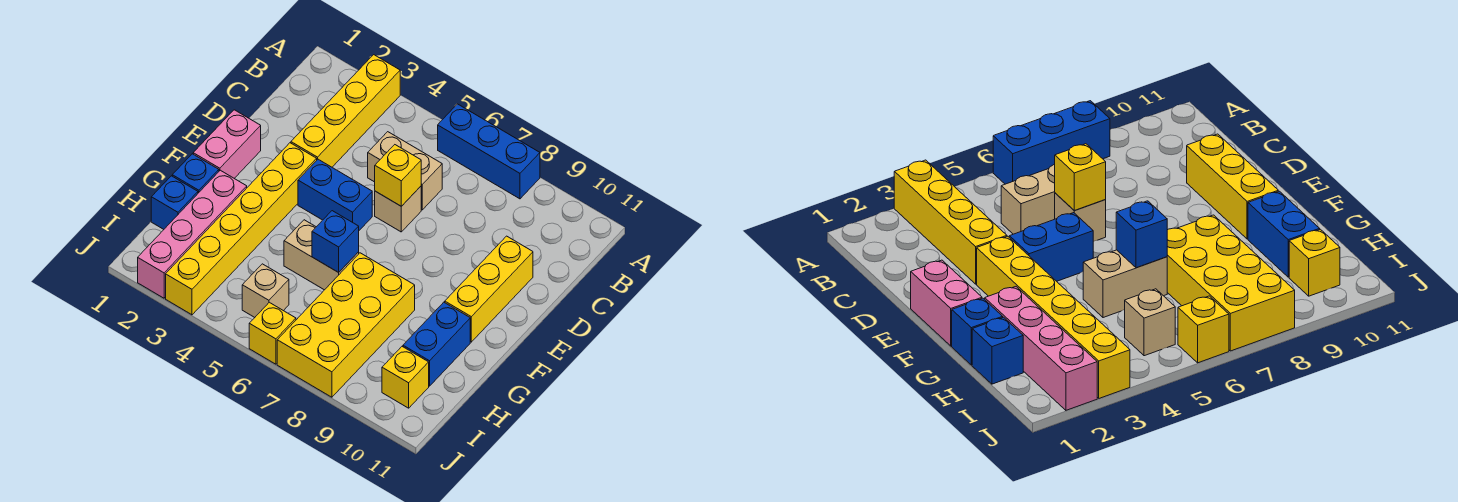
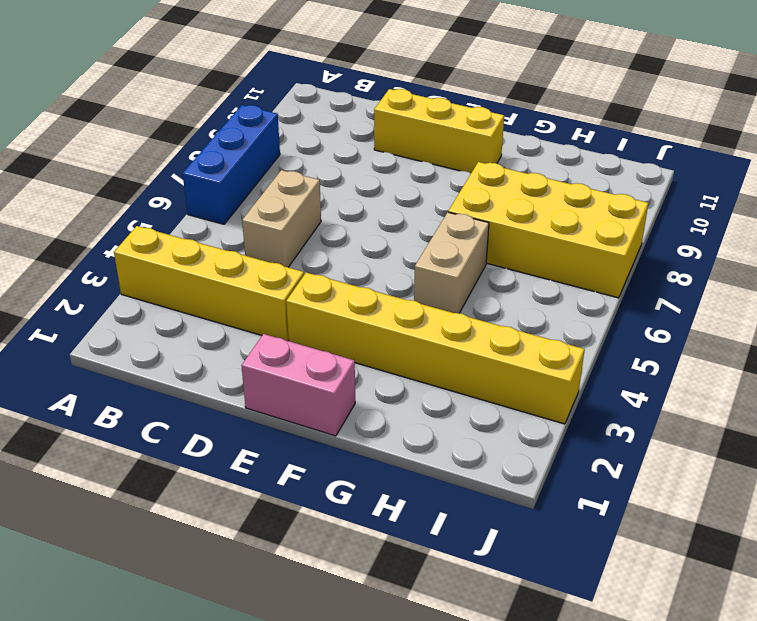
none -> tan brick D6 level 1
none -> blue brick E4:E5 level 1
none -> blue brick G1 level 1

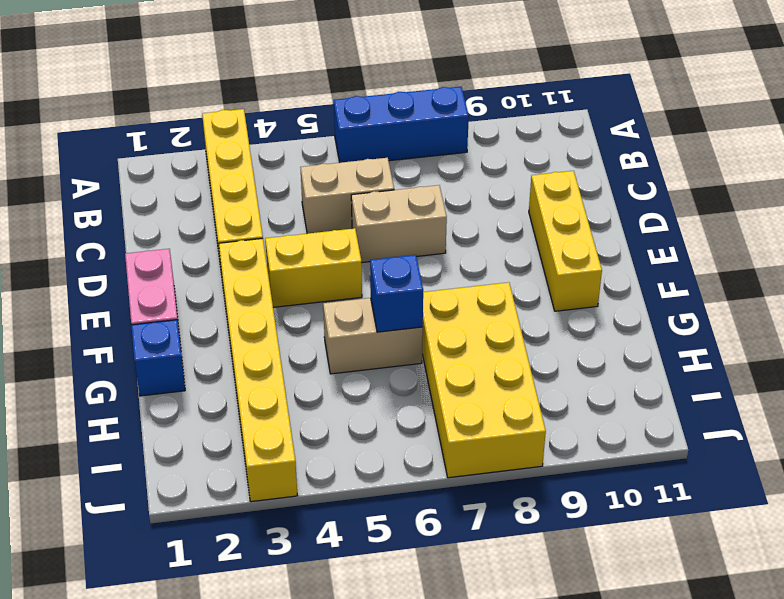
tan brick D6:D7 level 1 -> tan brick D6 level 1
yellow brick E4:E5 level 1 -> blue brick E4:E5 level 1
none -> pink brick G2:J2 level 1
none -> blue brick G10:H10 level 1
none -> blue brick H1 level 1

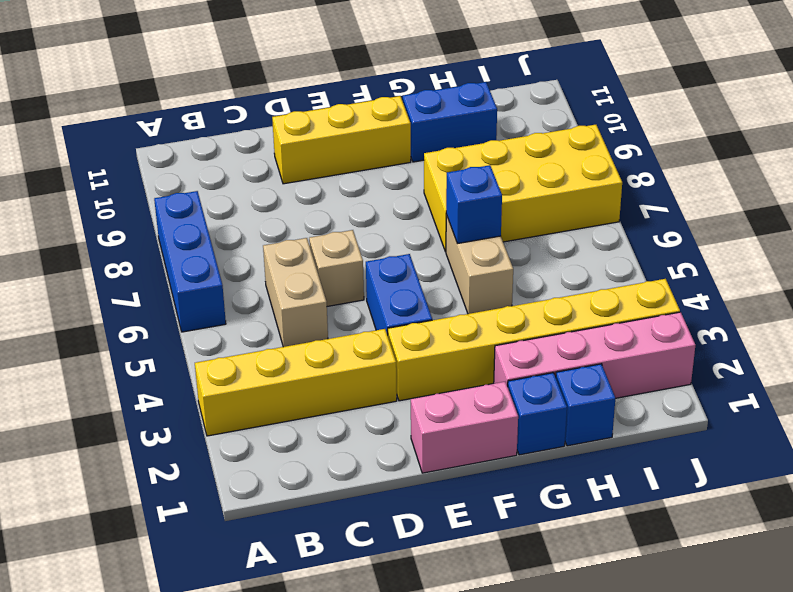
none -> tan brick I5 level 1
none -> yellow brick I10 level 1
none -> yellow brick J6 level 1

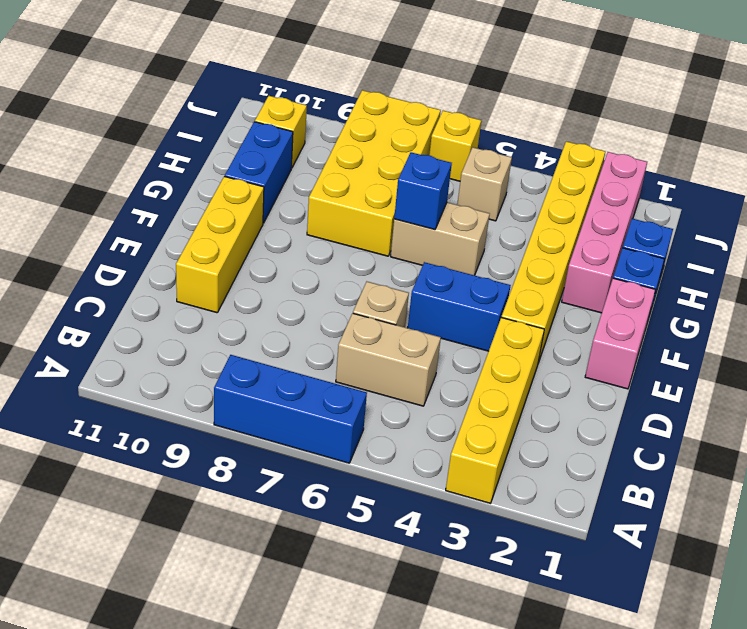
none -> yellow brick D6 level 2

